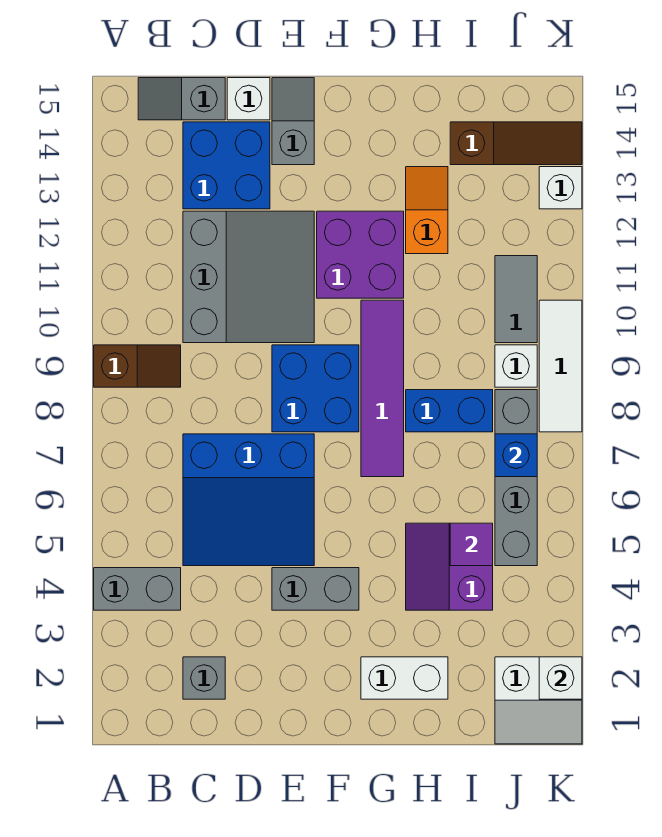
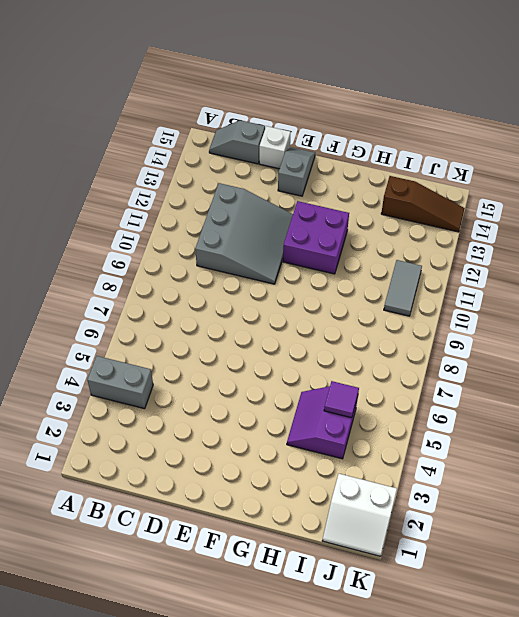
none -> brown slope A9:B9 level 1 top A
none -> grey brick C2 level 1
none -> blue slope C5:E7 level 1 top 7

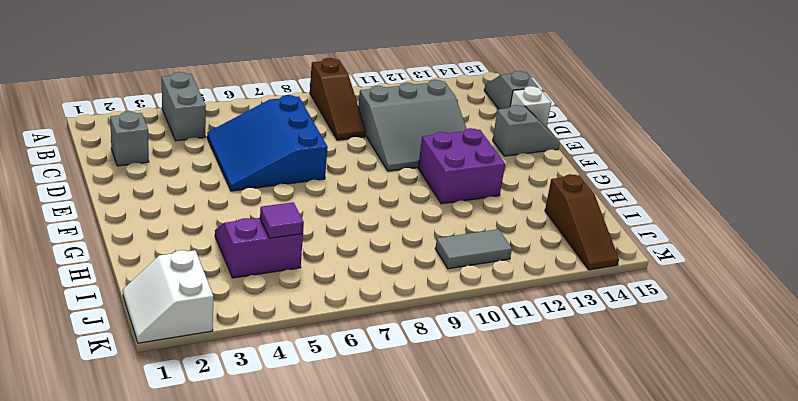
brown slope A9:C9 level 1 top A -> brown slope A9:B9 level 1 top A
none -> blue brick C13:D14 level 1
none -> grey brick E4:F4 level 1
none -> blue brick E8:F9 level 1

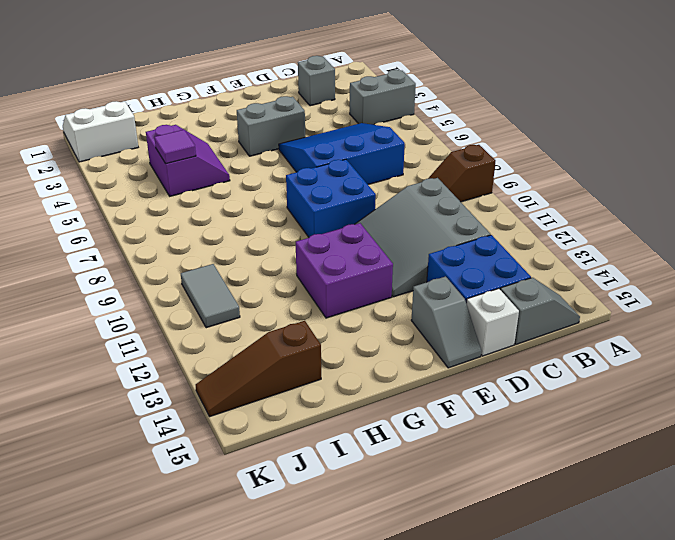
none -> white brick G2:H2 level 1
none -> purple tile G7:G10 level 1
none -> blue brick H8:I8 level 1

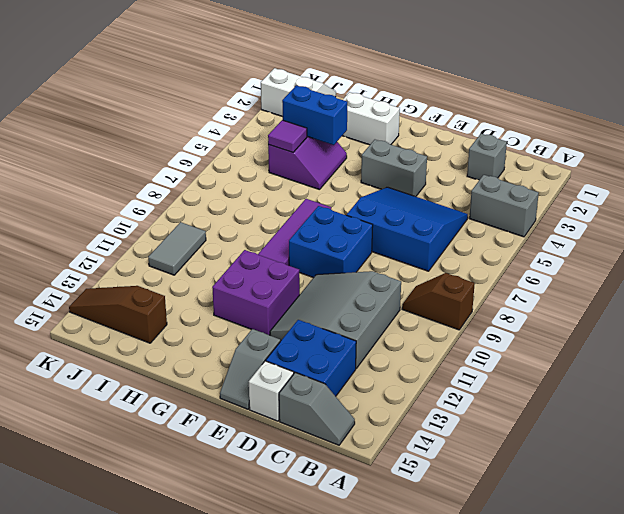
blue brick H4:I4 level 2 -> blue brick H8:I8 level 1
none -> orange slope H12:H13 level 1 top 12
none -> grey brick J5:J8 level 1
none -> white brick J9 level 1

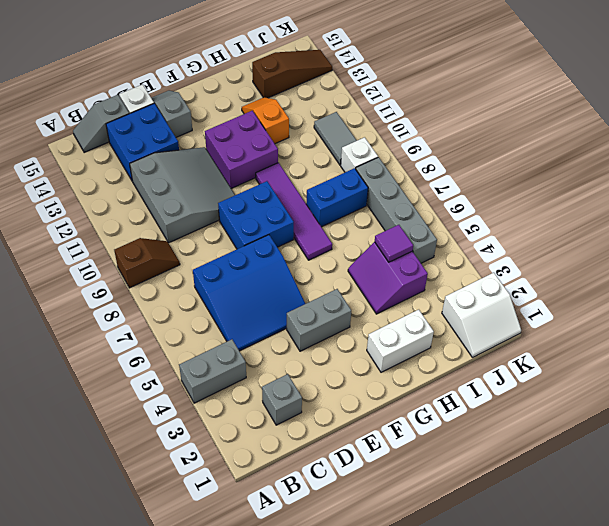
none -> white tile K8:K10 level 1
none -> white brick K13 level 1
none -> blue brick J7 level 2

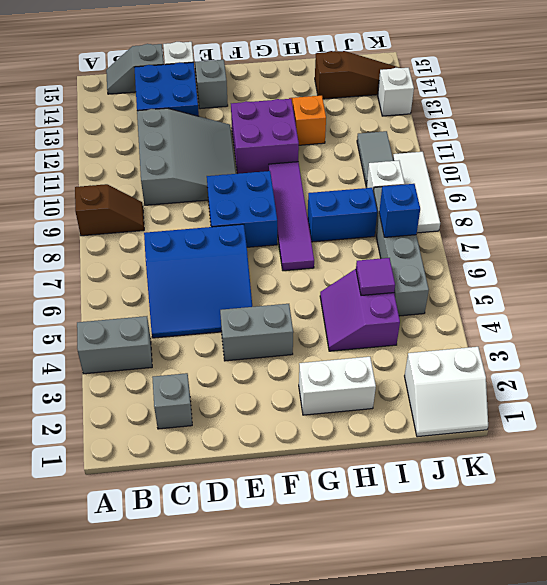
none -> white brick K2 level 2

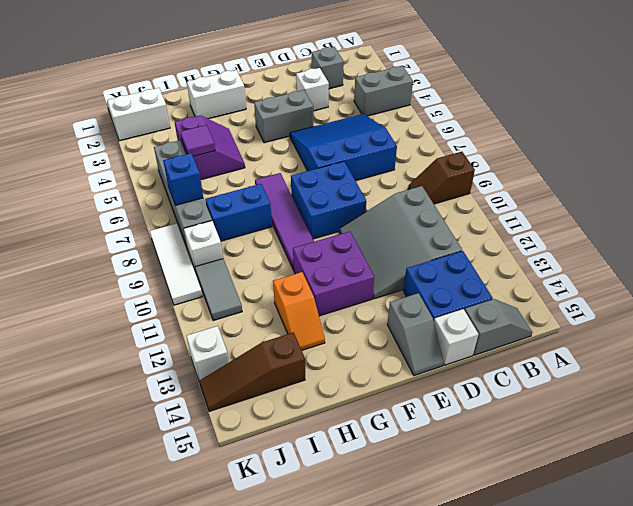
white brick D3 level 1 -> white brick K2 level 2

